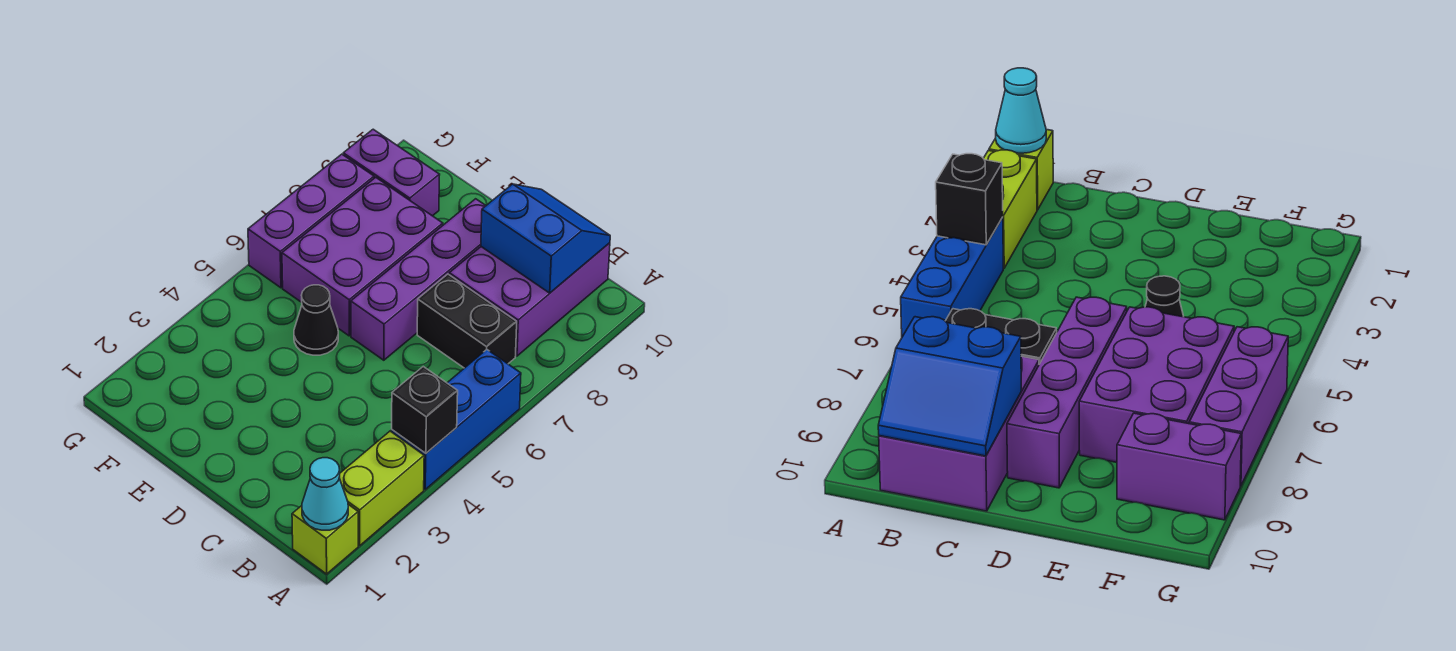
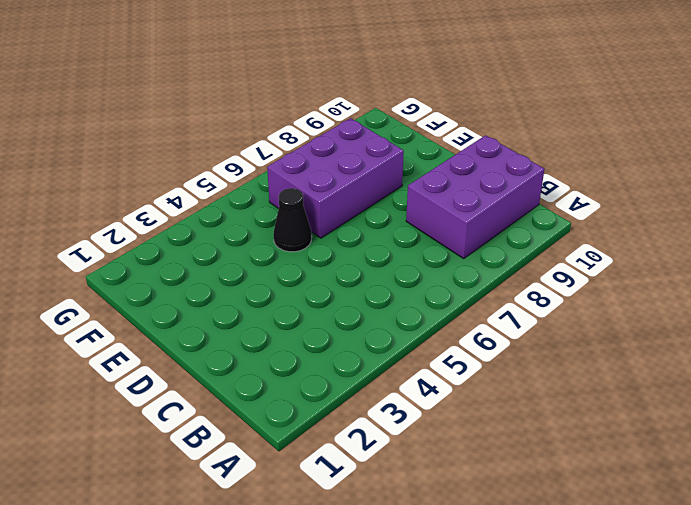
none -> lime brick A1 level 1
none -> lime brick A2:A3 level 1
none -> blue brick A4:A6 level 1

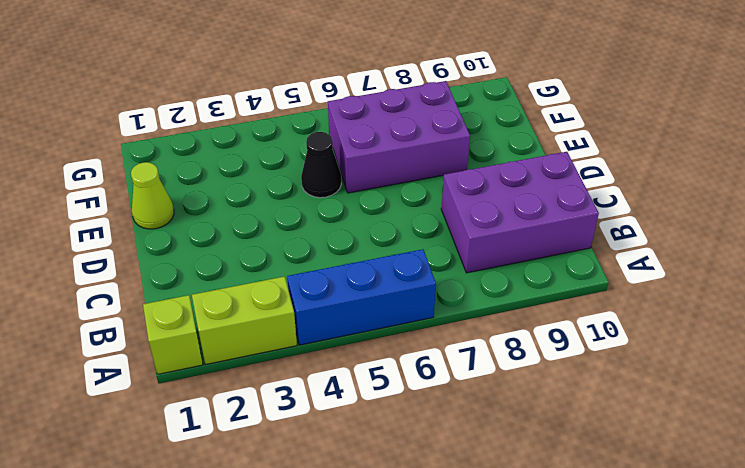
lime cone E1 level 1 -> none
none -> black brick B7:C7 level 1
none -> purple brick D6:D9 level 1
none -> purple brick F9:G9 level 1

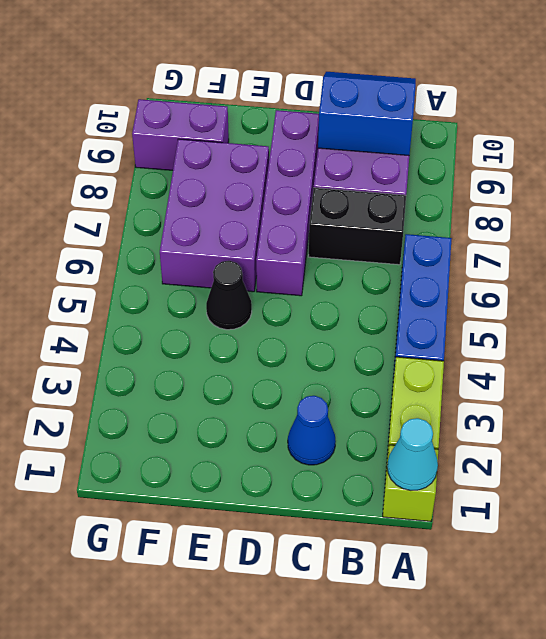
blue cone C2 level 1 -> none
none -> purple brick G6:G8 level 1
none -> black brick A4 level 2

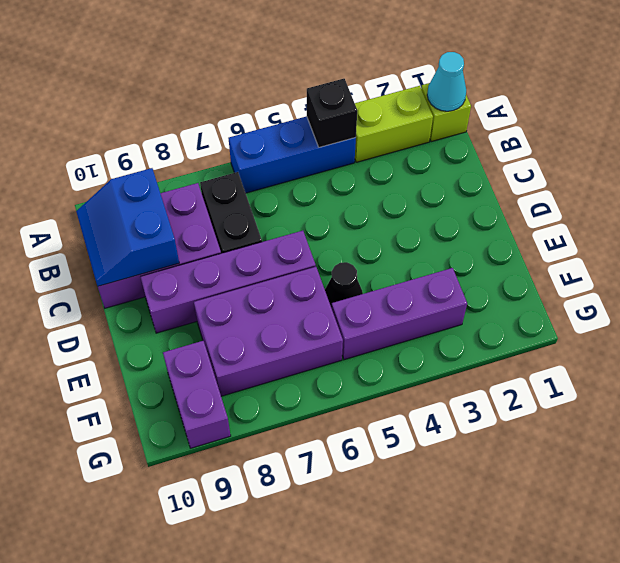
purple brick F3:F5 level 1 -> purple brick G6:G8 level 1

